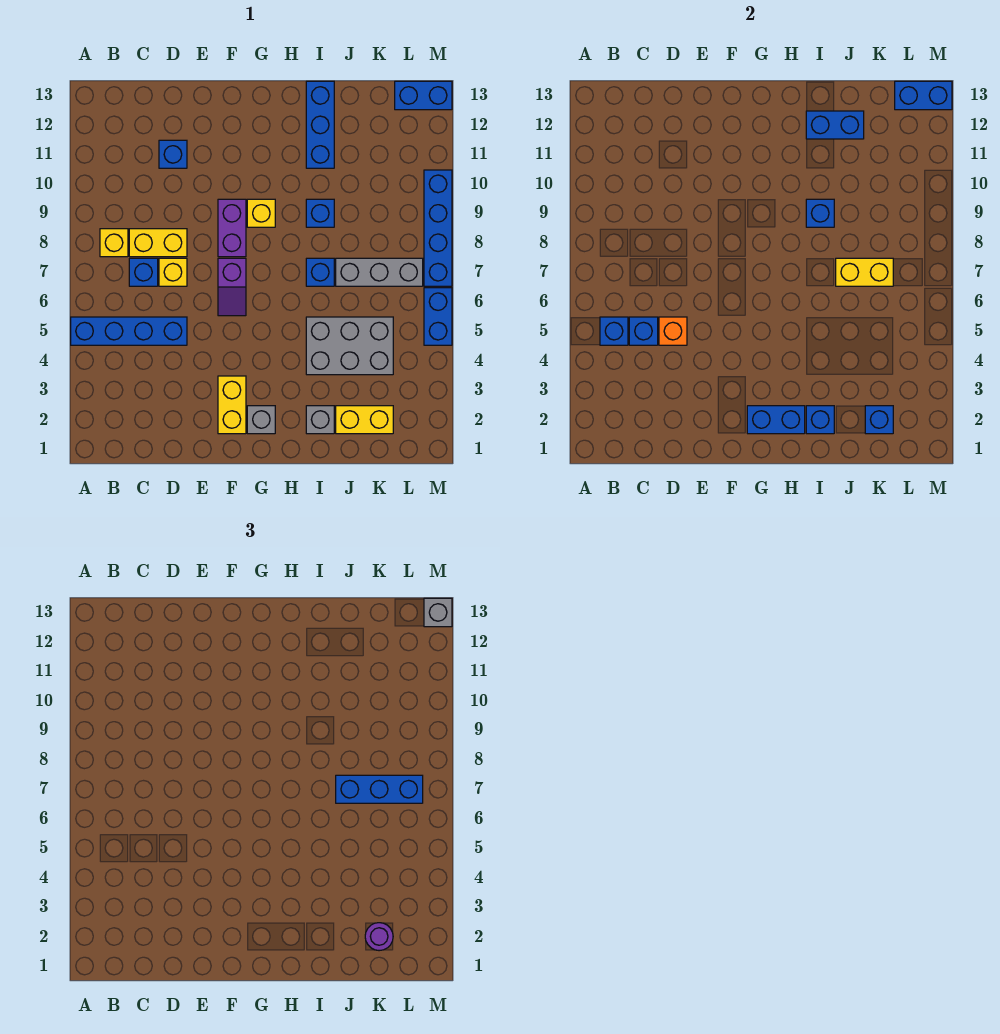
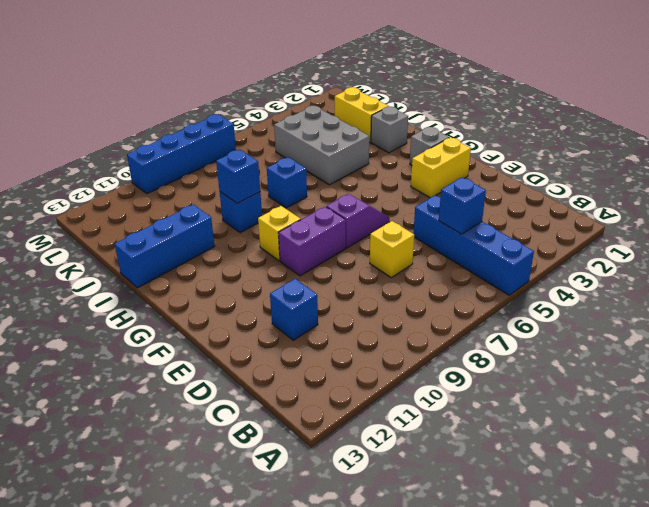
none -> yellow brick B8 level 1
none -> blue brick C7 level 1
none -> yellow brick C8:D8 level 1
none -> grey brick J7:L7 level 1

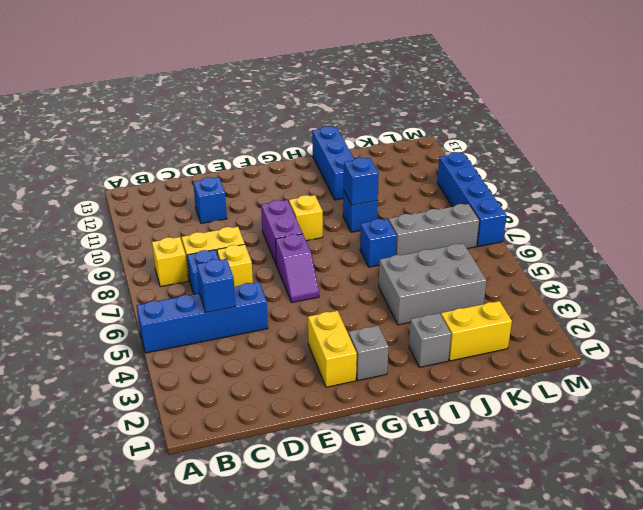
none -> blue brick L13:M13 level 1
none -> blue brick M5:M6 level 1
none -> blue brick B5 level 2
none -> orange brick D5 level 2

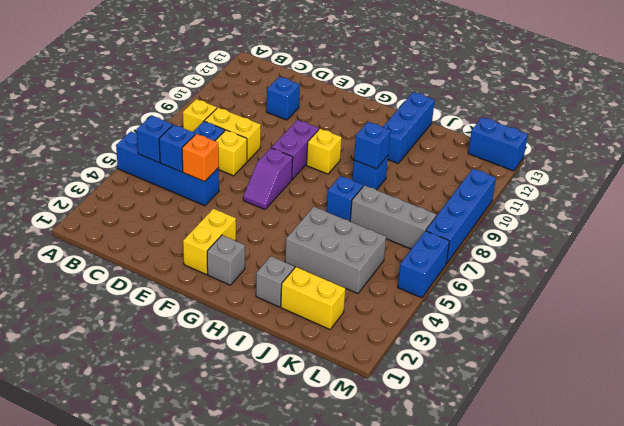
none -> blue brick G2:H2 level 2
none -> blue brick I2 level 2
none -> blue brick I12:J12 level 2
none -> yellow brick J7:K7 level 2

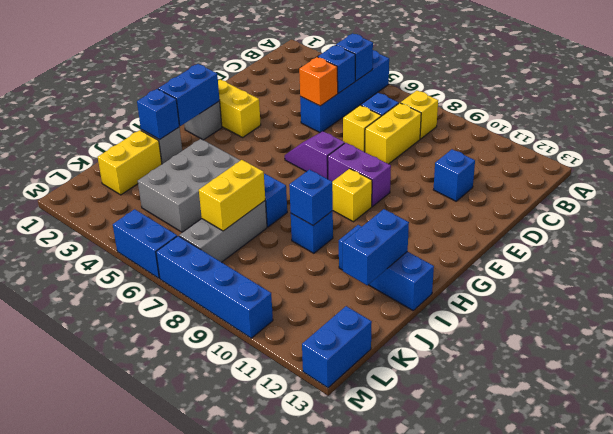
none -> blue brick K2 level 2
none -> blue brick L13:M13 level 2
none -> blue brick J7:L7 level 3
none -> purple round brick K2 level 3

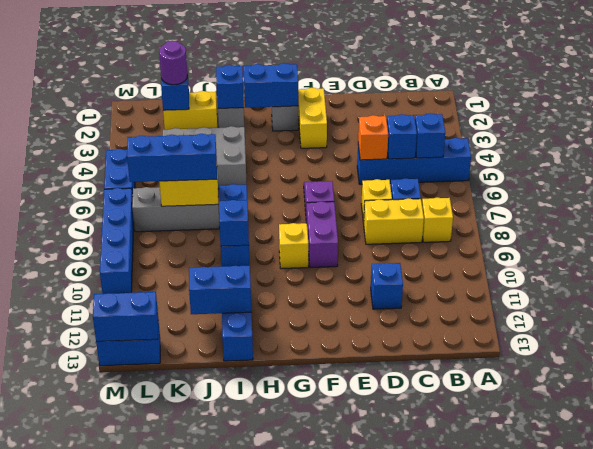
none -> grey brick M13 level 3

